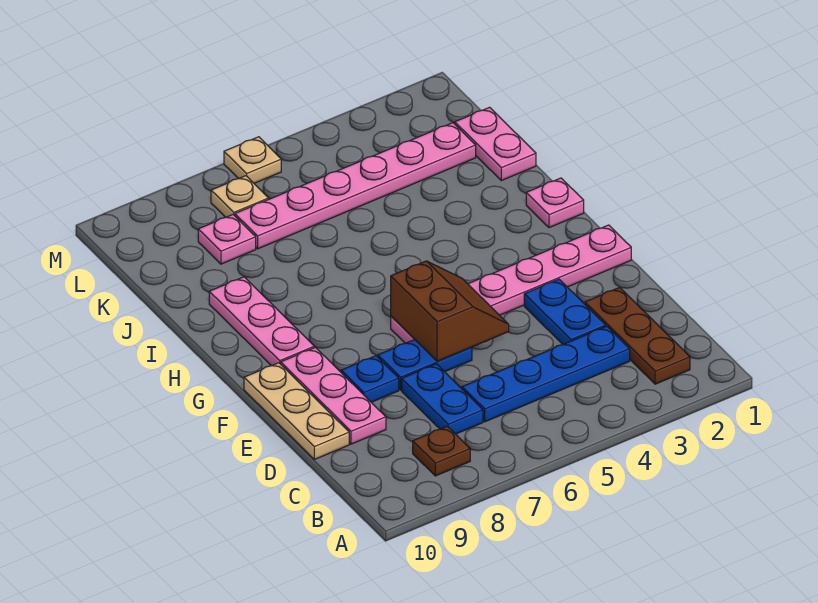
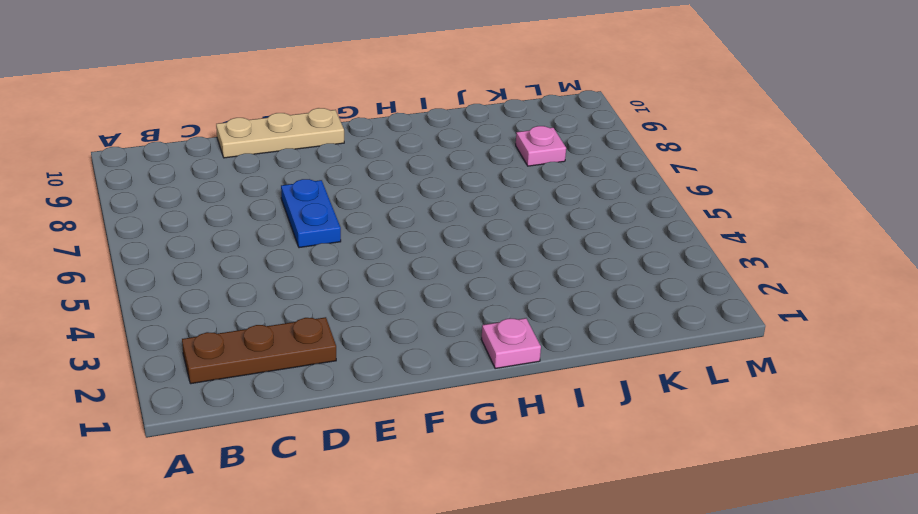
none -> brown plate B8 level 1
none -> blue plate C3:C6 level 1
none -> blue plate C7:D7 level 1

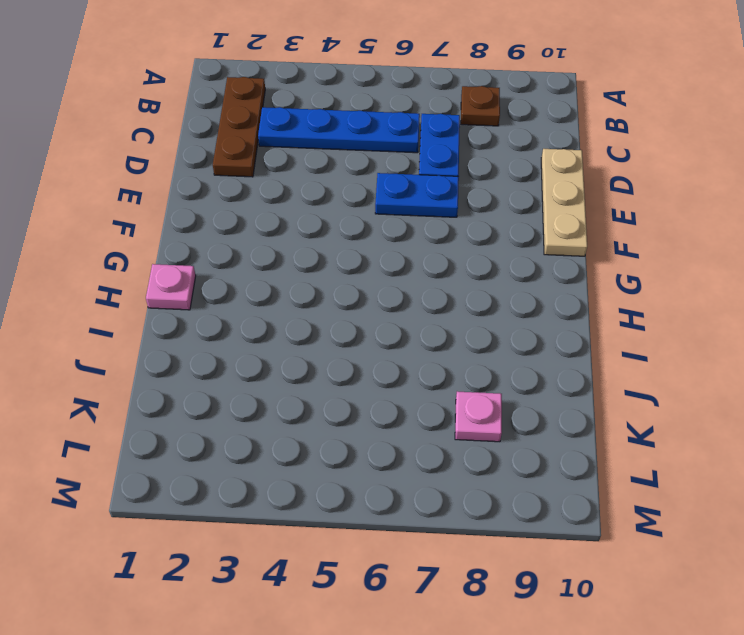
none -> blue plate D3:E3 level 1
none -> pink plate D9:F9 level 1
none -> blue plate E8 level 1

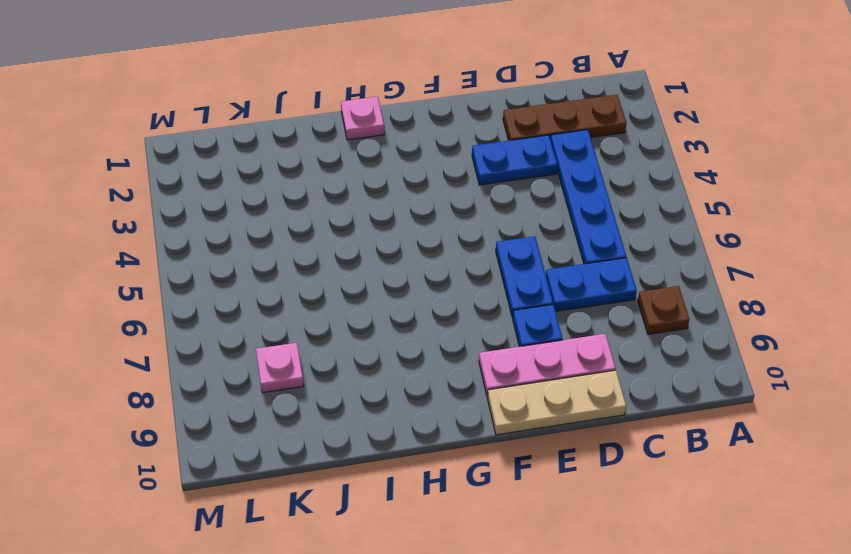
none -> pink plate F1:F6 level 1
none -> pink plate G9:I9 level 1
none -> pink plate J1:K1 level 1

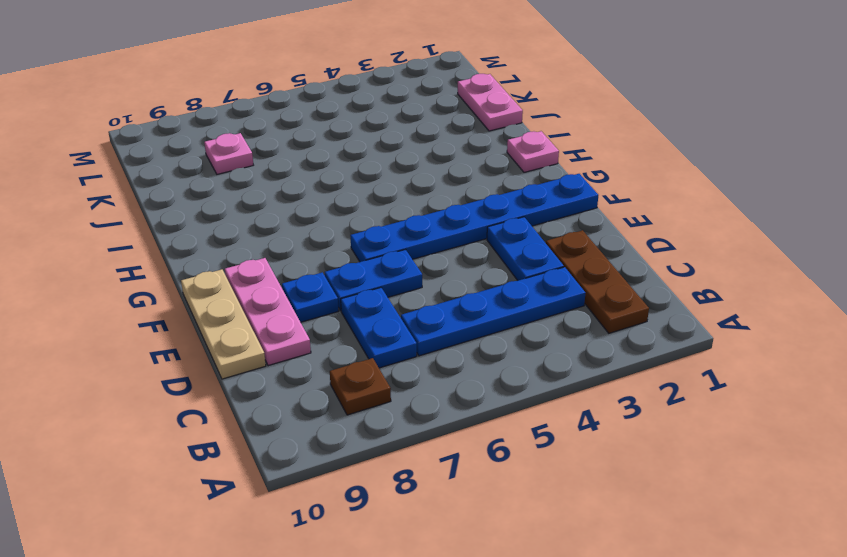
blue plate F1:F6 level 1 -> pink plate F1:F6 level 1
none -> pink plate G9:I9 level 1
none -> pink plate K2:K7 level 1
none -> tan plate L7 level 1

